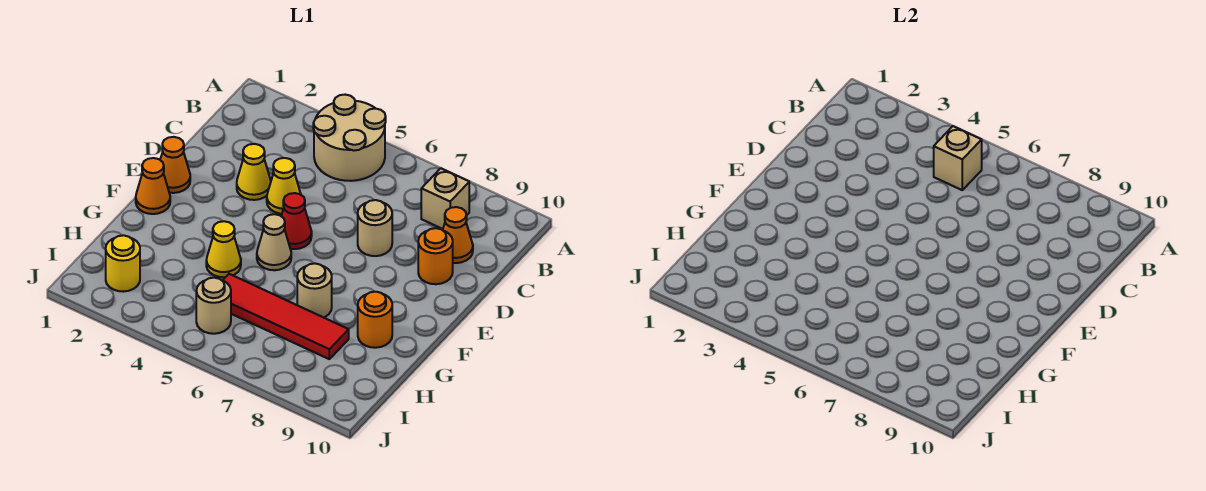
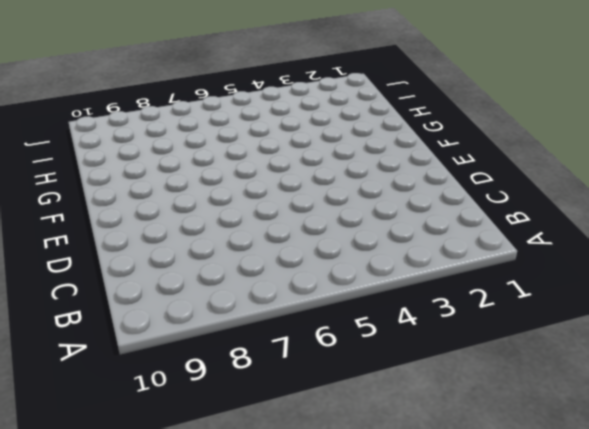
none -> tan round brick A4:B5 level 1
none -> tan brick B8 level 1
none -> orange cone C9 level 1

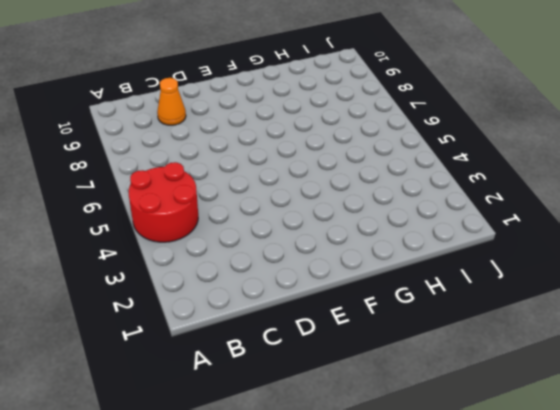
red round brick A4:B5 level 1 -> tan round brick A4:B5 level 1
none -> tan brick B8 level 1
none -> yellow cone D3 level 1
none -> yellow cone D4 level 1

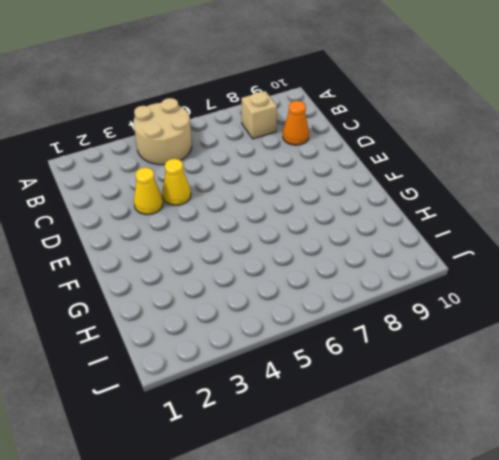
none -> tan round brick D7 level 1
none -> orange round brick D9 level 1
none -> orange cone E1 level 1

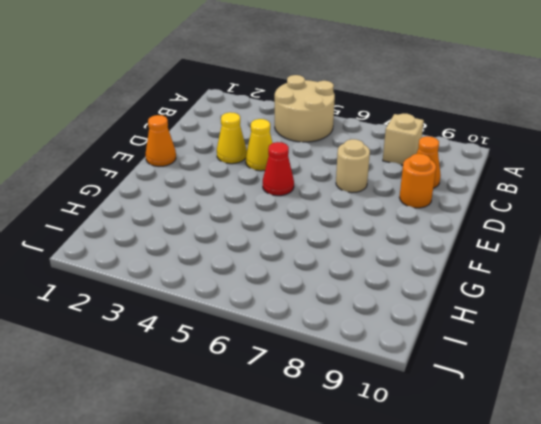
none -> orange cone F1 level 1
none -> tan cone F5 level 1
none -> yellow cone G4 level 1

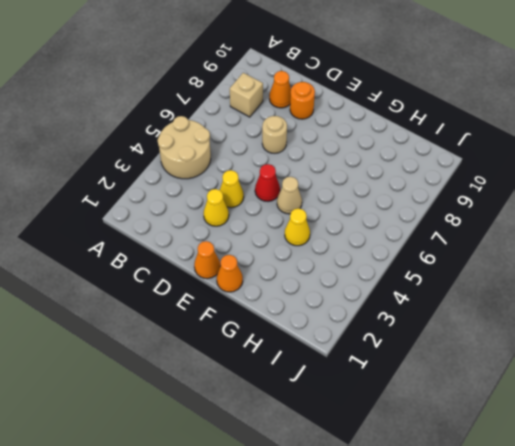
none -> tan round brick G7 level 1
none -> orange round brick G9 level 1
none -> red tile H5:H8 level 1

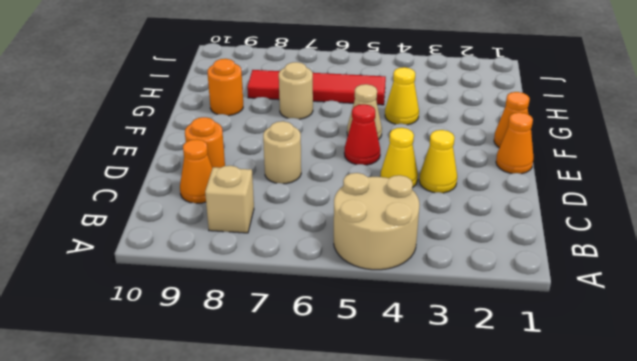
none -> yellow round brick I2 level 1
none -> tan round brick I5 level 1
none -> tan brick B5 level 2

